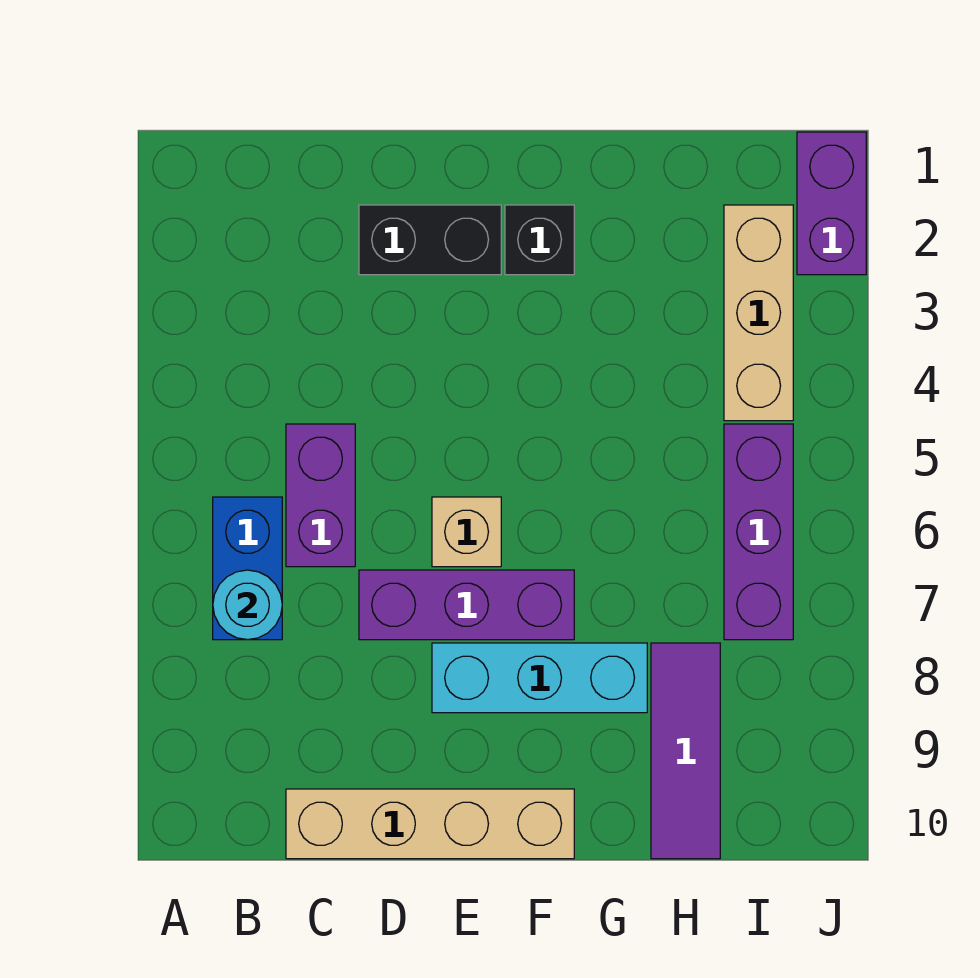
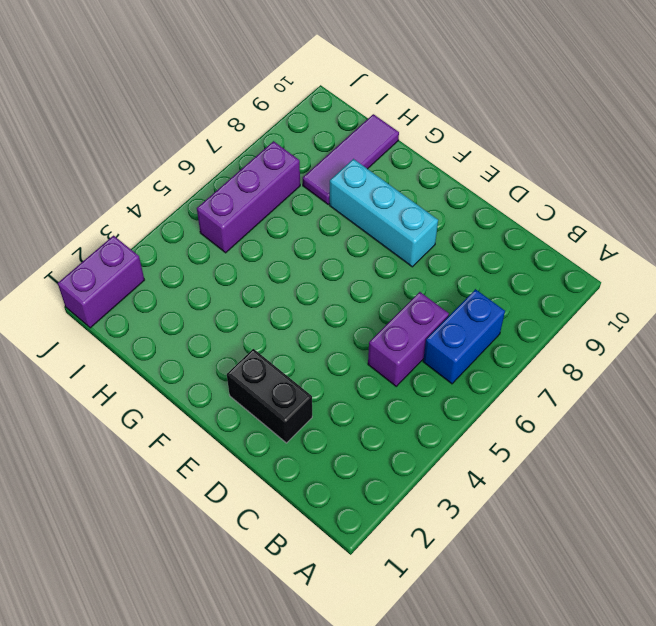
none -> tan brick C10:F10 level 1
none -> purple brick D7:F7 level 1
none -> tan brick E6 level 1

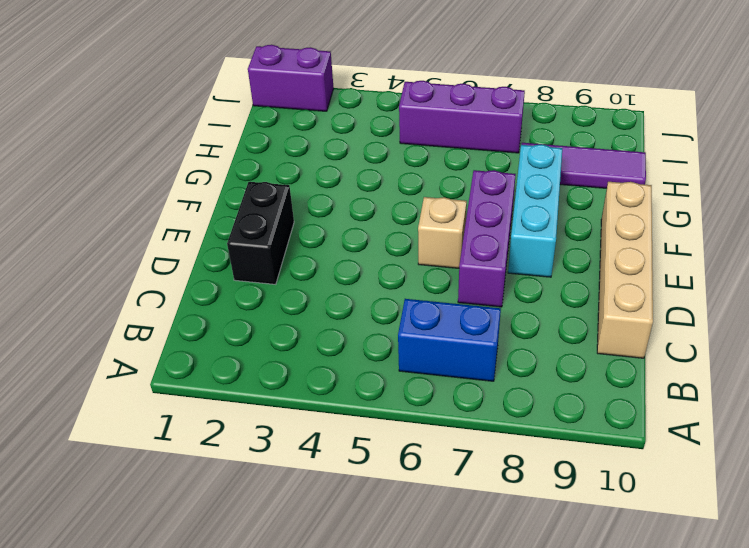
none -> purple brick C5:C6 level 1
none -> black brick F2 level 1
none -> tan brick I2:I4 level 1

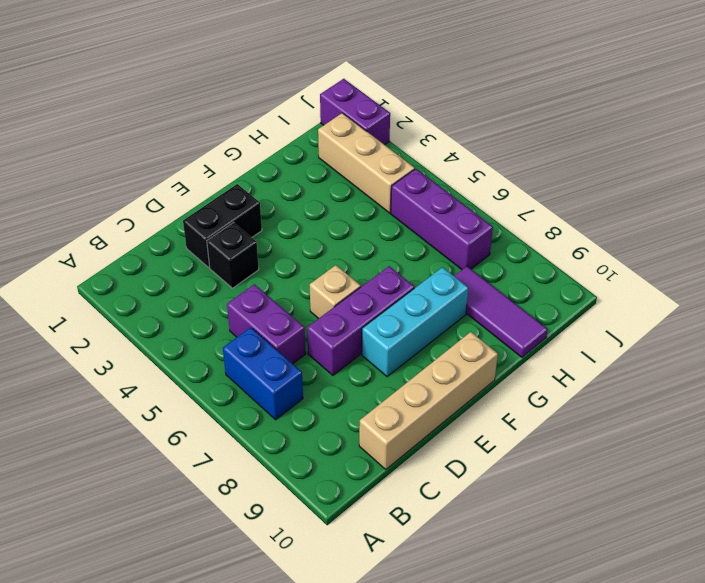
black brick D3 level 1 -> black brick F2 level 1
none -> cyan round brick B7 level 2

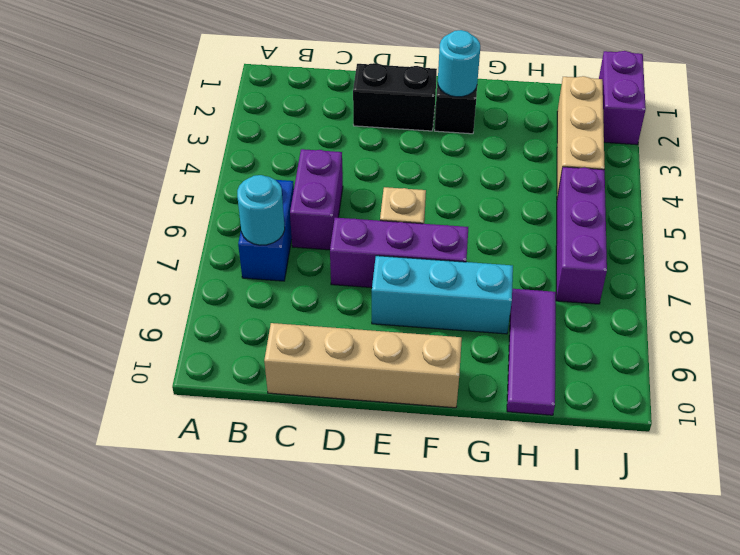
cyan round brick F2 level 2 -> none

